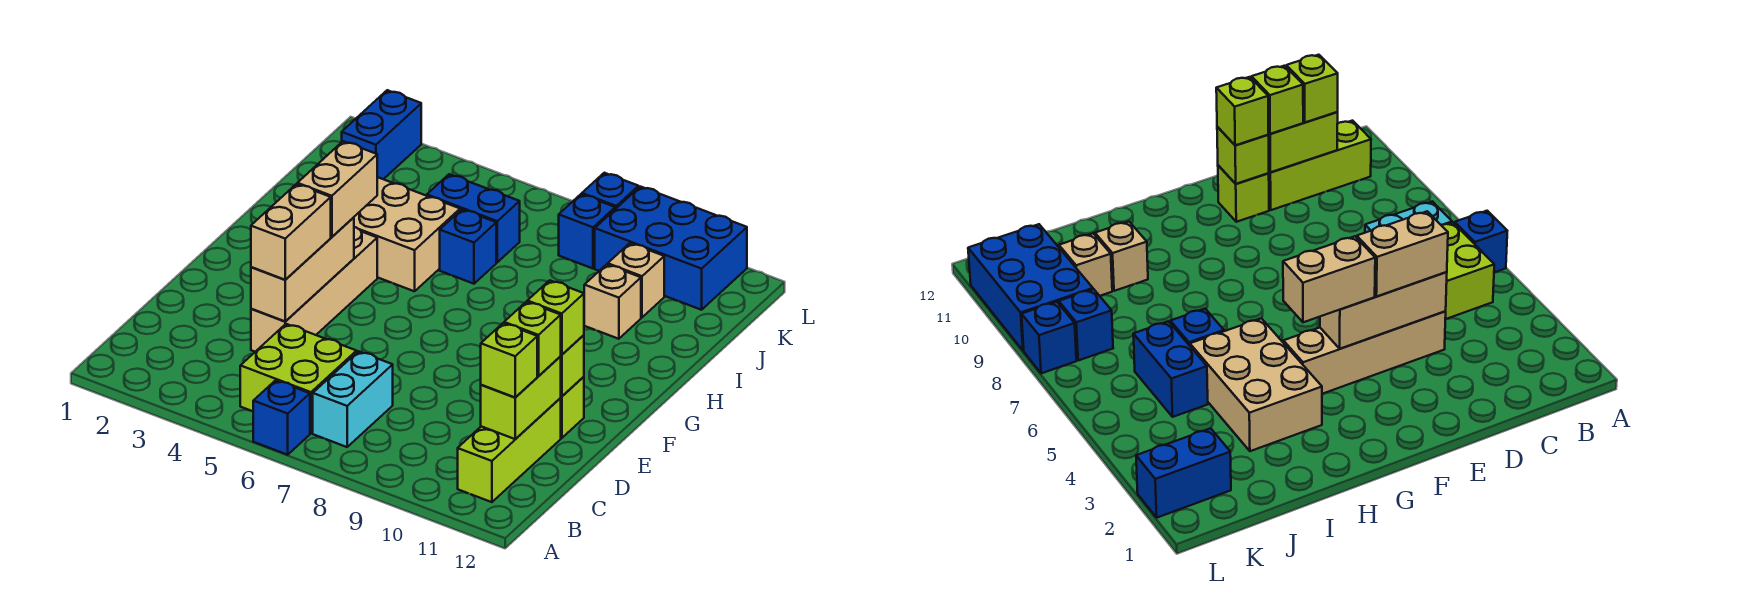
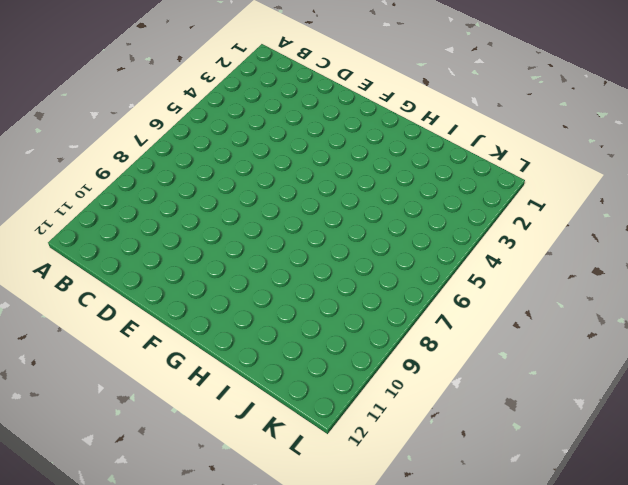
none -> blue brick A6 level 1
none -> lime brick B5:C6 level 1
none -> cyan brick B7:C7 level 1

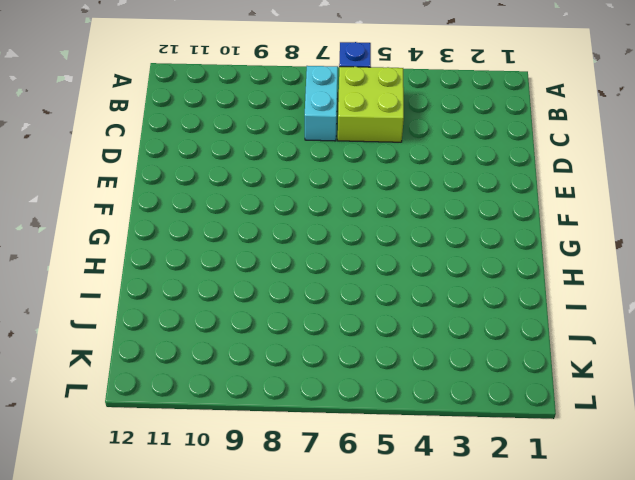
none -> lime brick B11:D11 level 1
none -> tan brick D4:G4 level 1
none -> lime brick E11 level 1

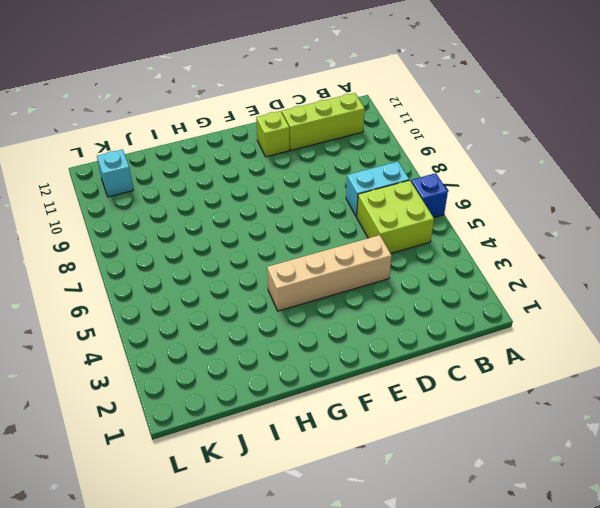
cyan brick K11 level 1 -> blue brick K9:L11 level 1
none -> tan brick H3:I5 level 1
none -> blue brick I6 level 1
none -> tan brick I10 level 1

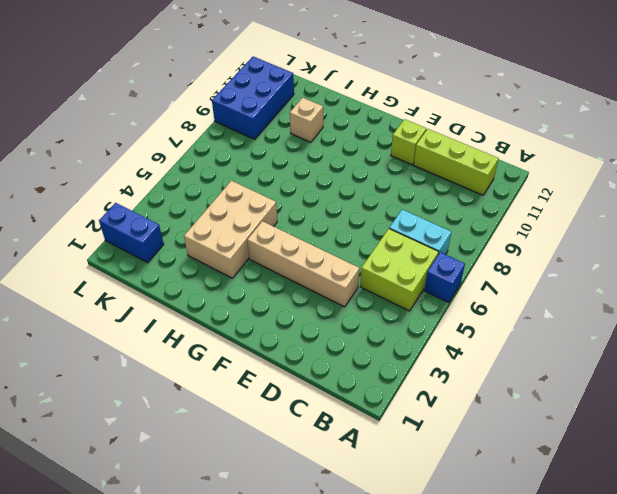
none -> blue brick I6 level 1
none -> blue brick J5:J6 level 1
none -> tan brick J10 level 1

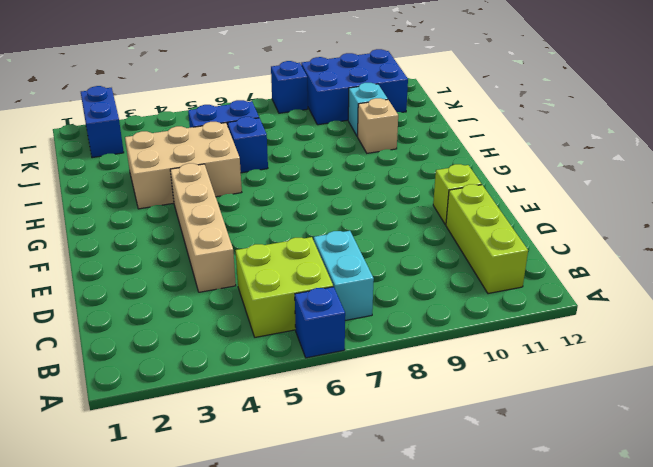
cyan brick J10 level 1 -> tan brick J10 level 1
none -> blue brick K8 level 1
none -> lime brick C11:D11 level 2
none -> tan brick D4:F4 level 2

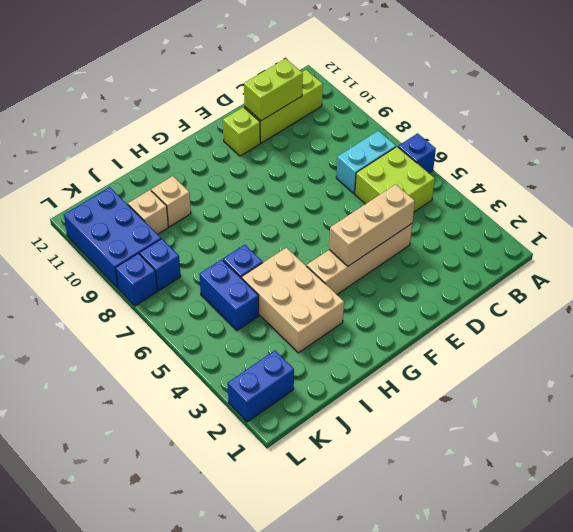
none -> lime brick E11 level 2
none -> lime brick C11 level 3
none -> tan brick D4:E4 level 3

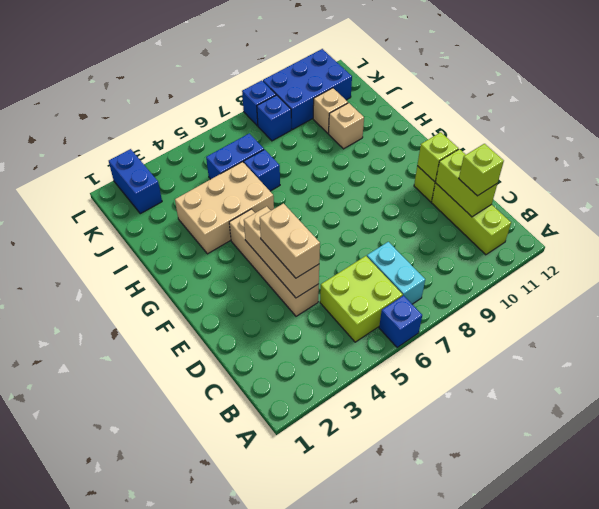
none -> lime brick D11 level 3
none -> lime brick E11 level 3
none -> tan brick F4:G4 level 3

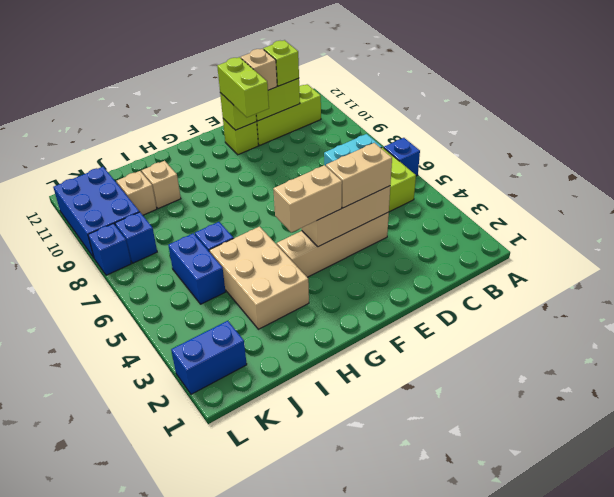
tan brick D11 level 3 -> lime brick D11 level 3
lime brick E10:E11 level 3 -> lime brick E11 level 3

